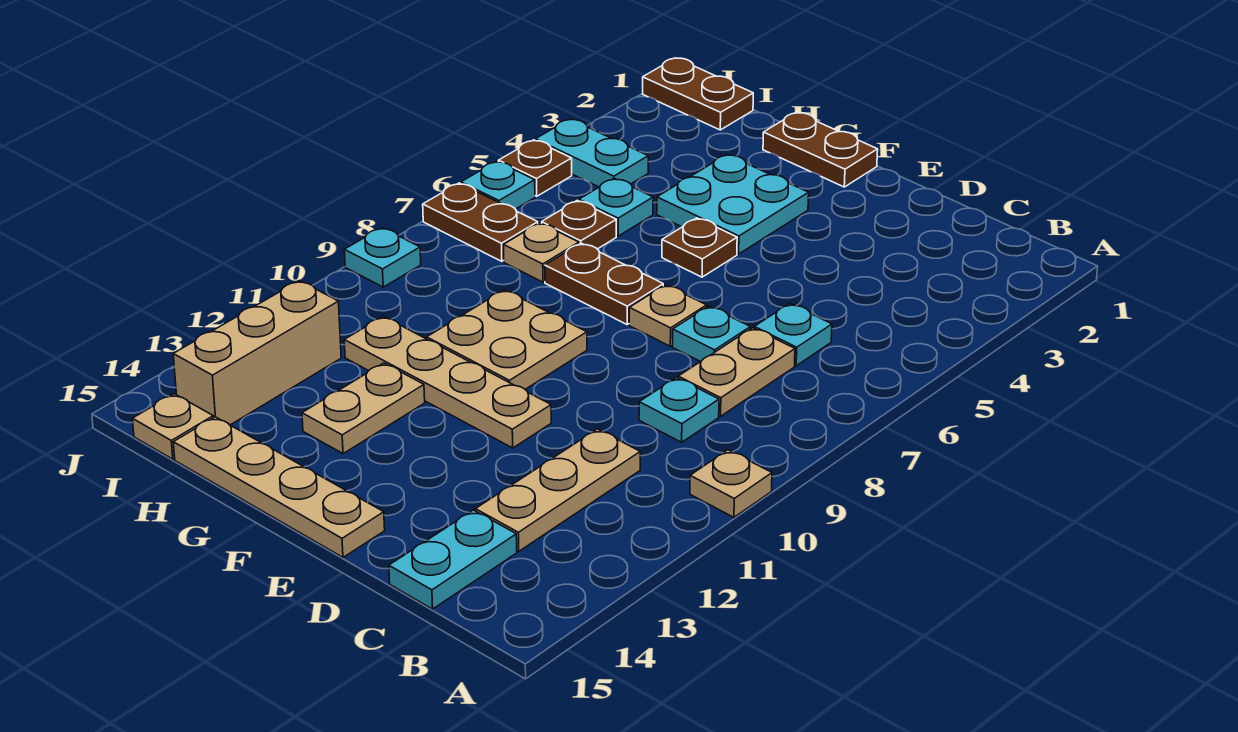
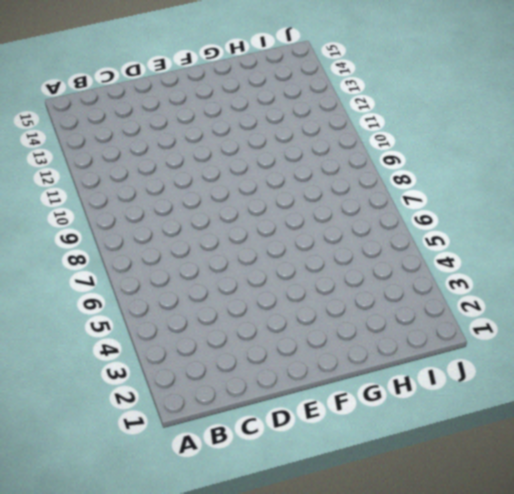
none -> tan plate A10 level 1
none -> cyan plate C6 level 1
none -> tan plate C7:C8 level 1

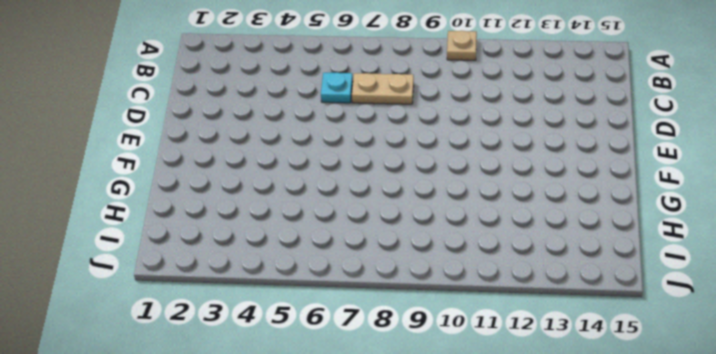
none -> cyan plate C9 level 1
none -> tan plate C11:C13 level 1
none -> cyan plate C14:C15 level 1

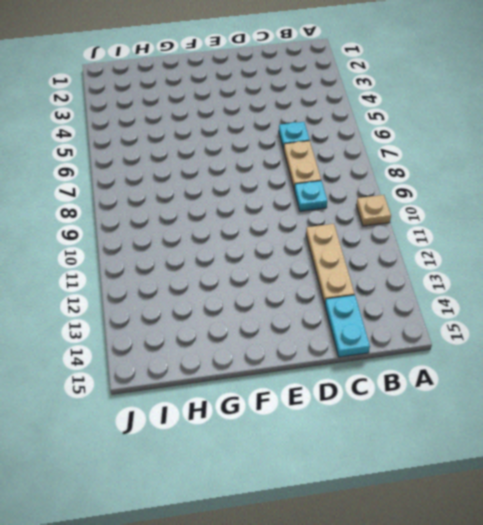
none -> cyan plate D7 level 1
none -> tan plate E7 level 1
none -> tan plate E11:H11 level 1

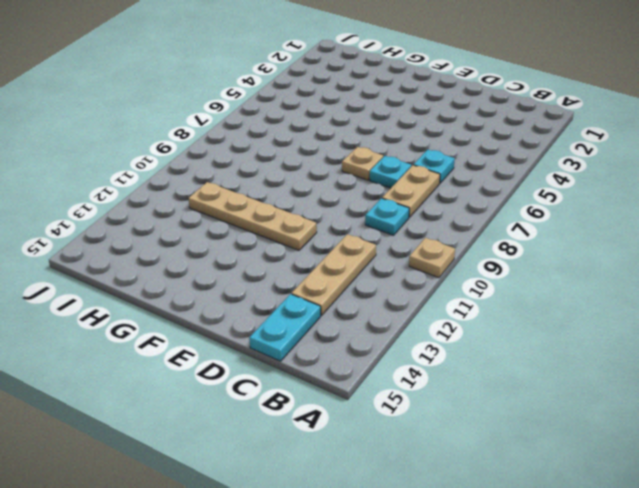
none -> tan plate E15:H15 level 1
none -> brown plate F1:G1 level 1
none -> cyan plate F3:G4 level 1

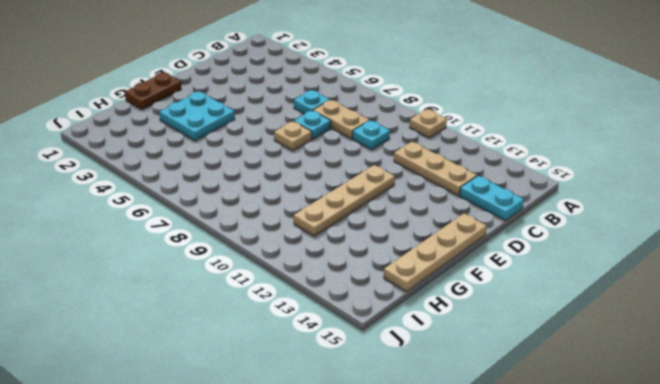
none -> brown plate F5 level 1
none -> brown plate F7:G7 level 1
none -> tan plate F9:G10 level 1

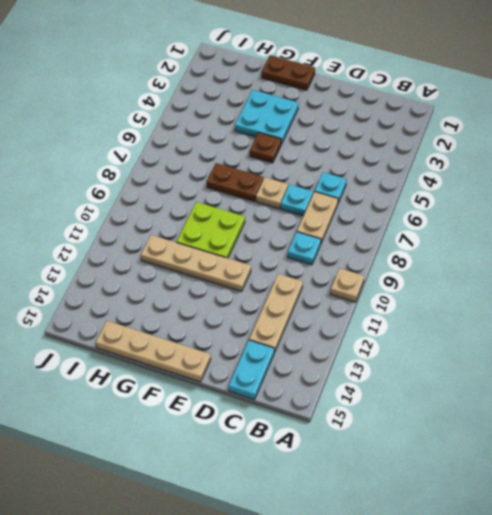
lime plate F9:G10 level 1 -> tan plate F9:G10 level 1
none -> tan plate G12:G13 level 1
none -> cyan plate H5 level 1
none -> brown plate H6 level 1

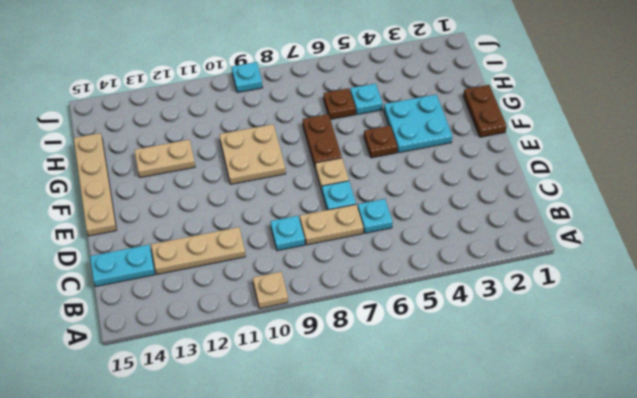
none -> tan plate E11:H11 level 1
none -> tan plate H7 level 1
none -> brown plate I1:J1 level 1

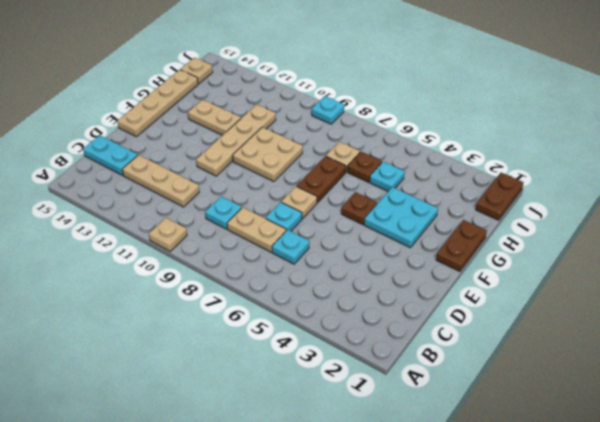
none -> cyan plate I4:J4 level 1
none -> brown plate I7:J7 level 1
none -> tan brick I12:I14 level 1

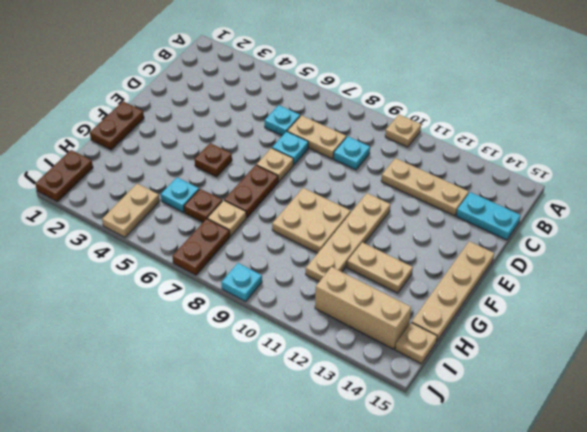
tan plate I4:J4 level 1 -> cyan plate I4:J4 level 1
none -> cyan plate F3:G4 level 1
none -> brown plate J5 level 1
none -> cyan plate J6 level 1

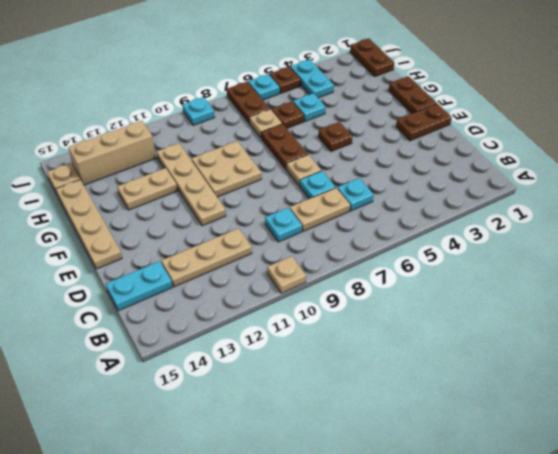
brown plate E1:E2 level 1 -> none
none -> cyan plate F3:G4 level 1

